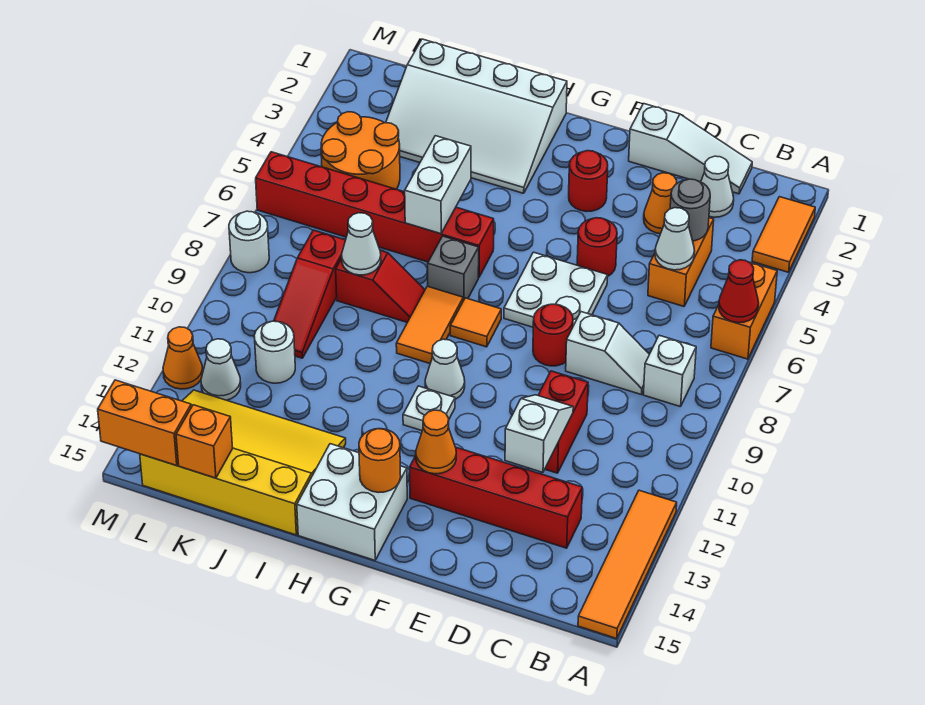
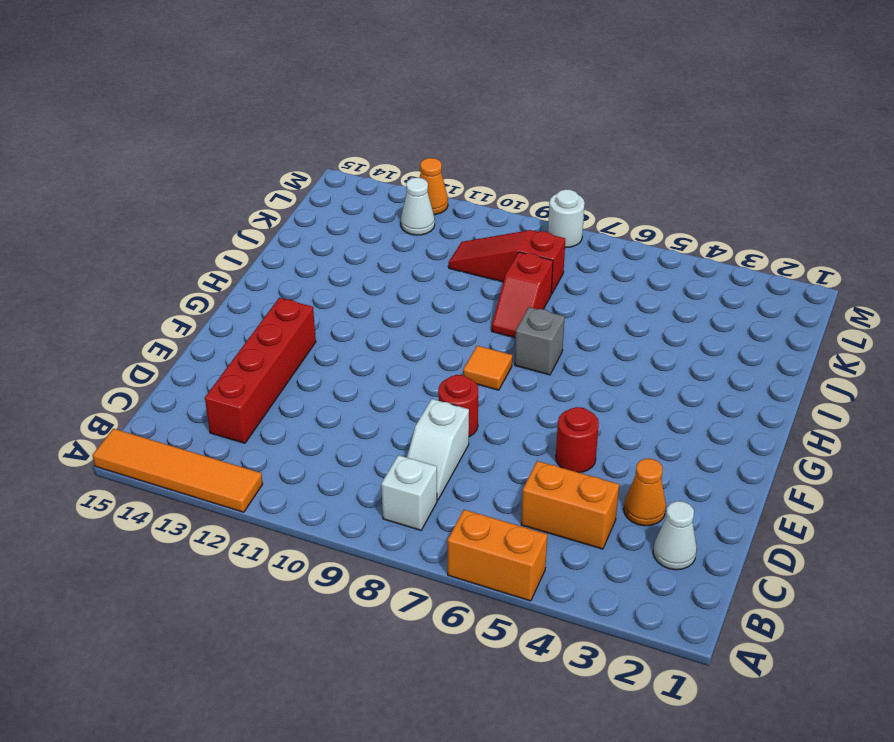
none -> orange tile A2:A3 level 1
none -> white slope C1:E1 level 1 top E
none -> red brick D10:D11 level 1
none -> white plate E6:F7 level 1

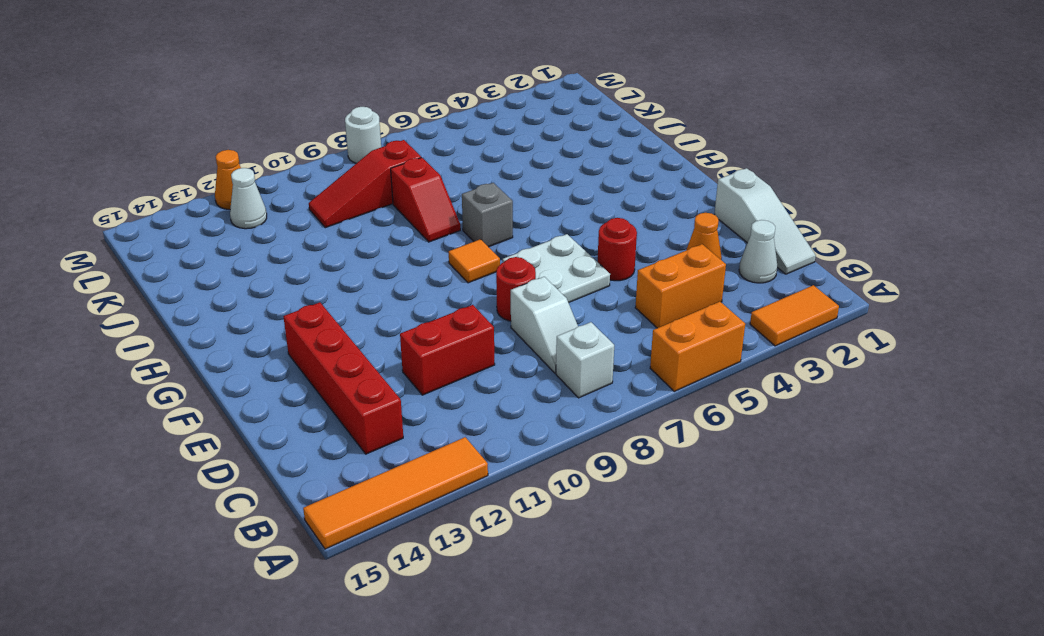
none -> red round brick F3 level 1
none -> white cone G10 level 1
none -> white plate G11 level 1
none -> white brick G14:H15 level 1

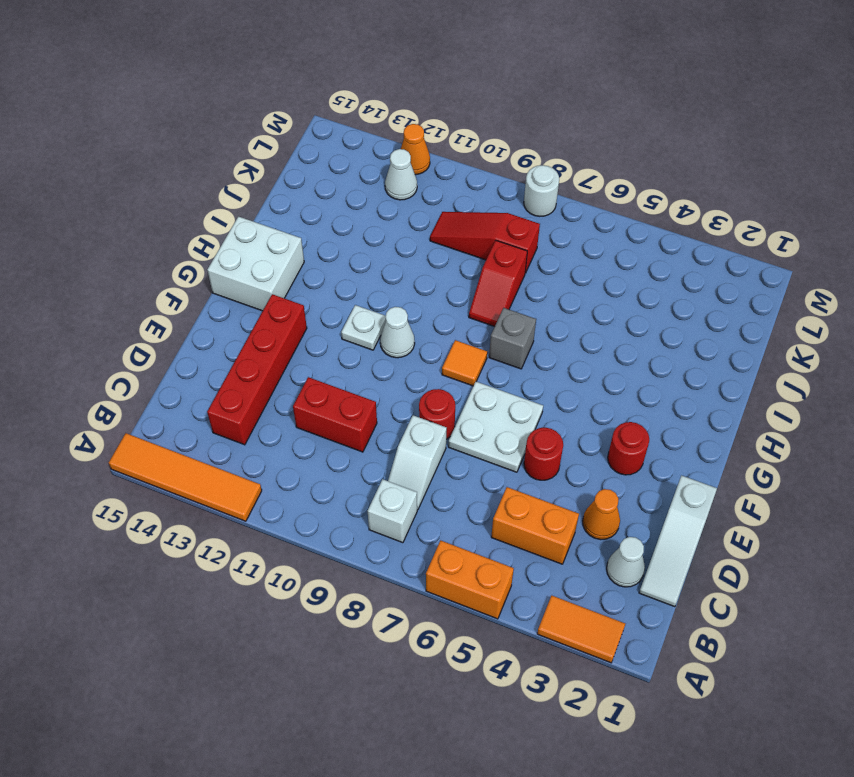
none -> white slope H1:K3 level 1 top 1
none -> red brick H6:M6 level 1
none -> orange tile H8:H9 level 1
none -> yellow slope I13:L15 level 1 top 15

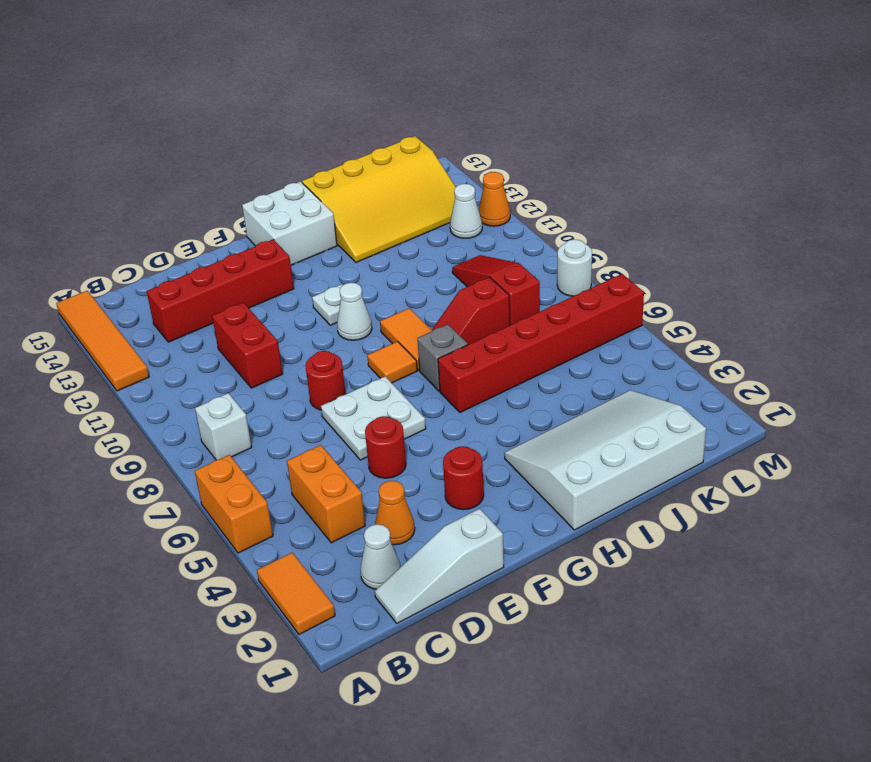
none -> white slope C8:D8 level 1 top D
none -> orange round brick K4:L5 level 1
none -> white round brick K11 level 1
none -> red cone A6 level 2

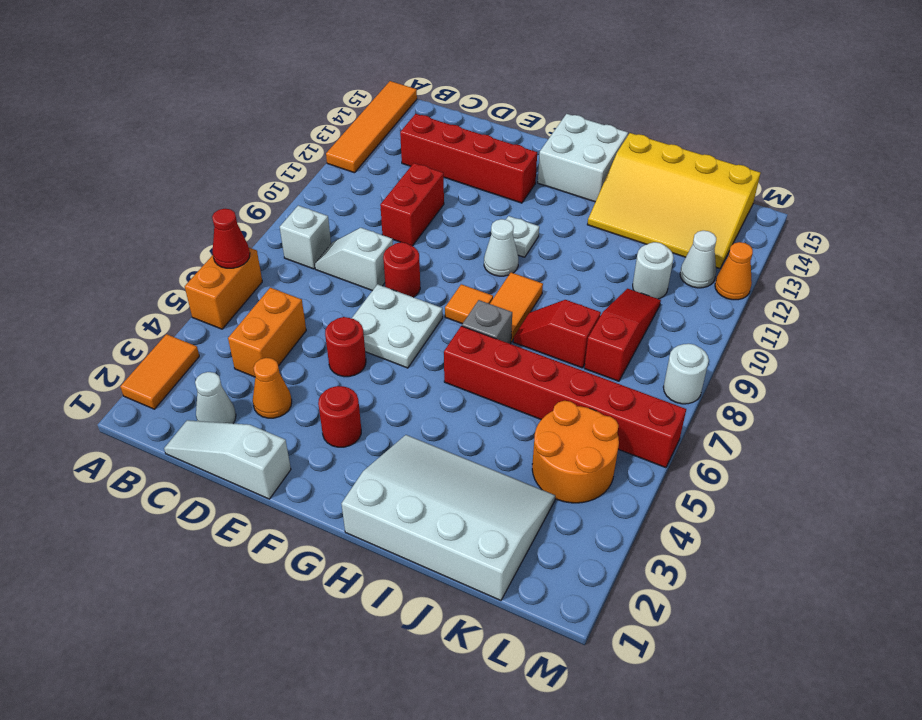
none -> grey round brick C4 level 2
none -> white cone C5 level 2
none -> white slope D11:D12 level 2 top 12
none -> orange cone F13 level 2

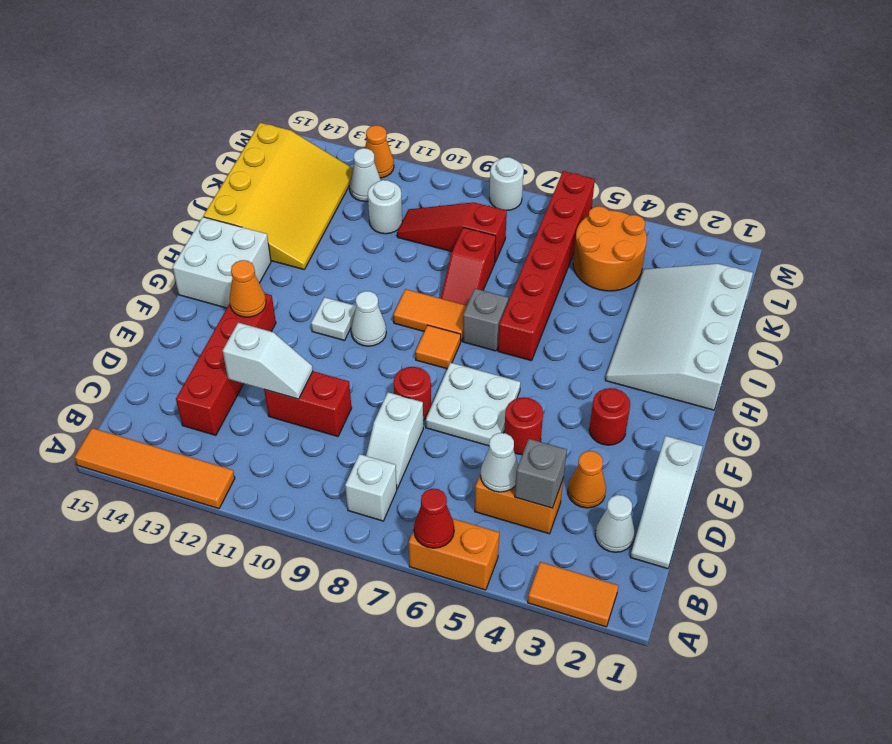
grey brick C4 level 2 -> grey round brick C4 level 2
none -> orange round brick G14 level 2
none -> white brick I5:I6 level 2
none -> white cone J8 level 2
none -> orange brick K15 level 2

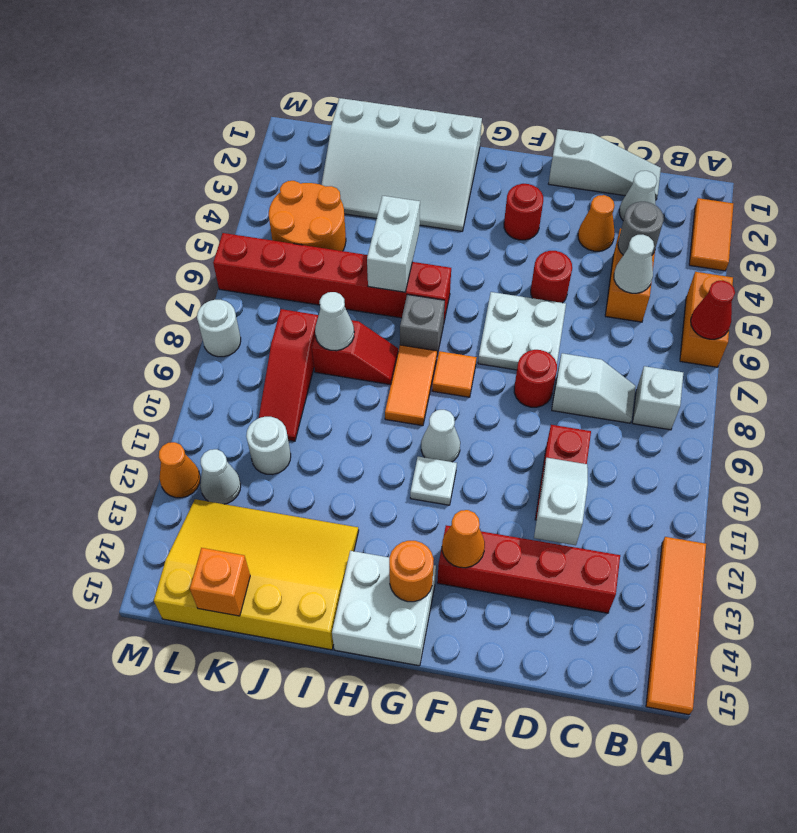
none -> orange brick L15:M15 level 2

